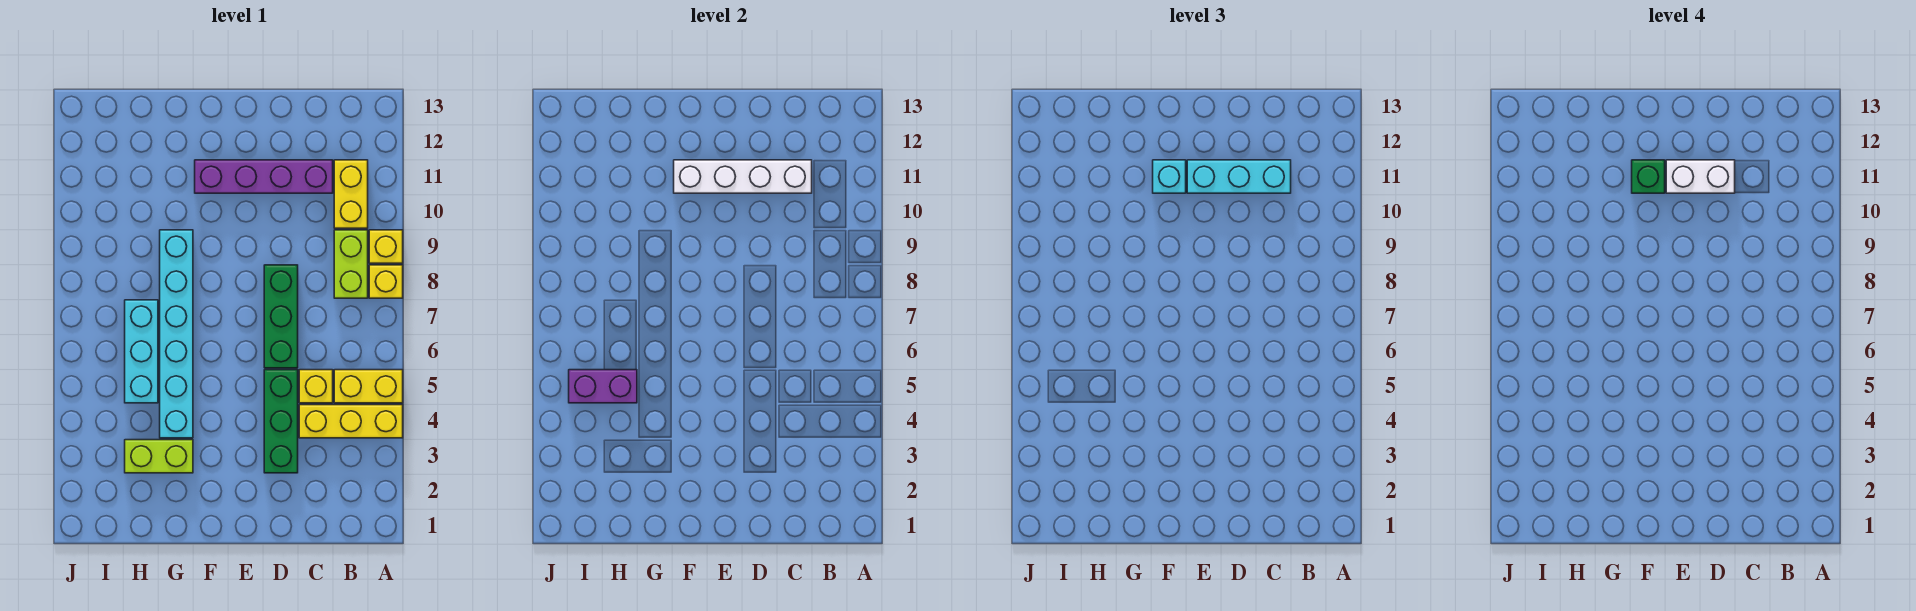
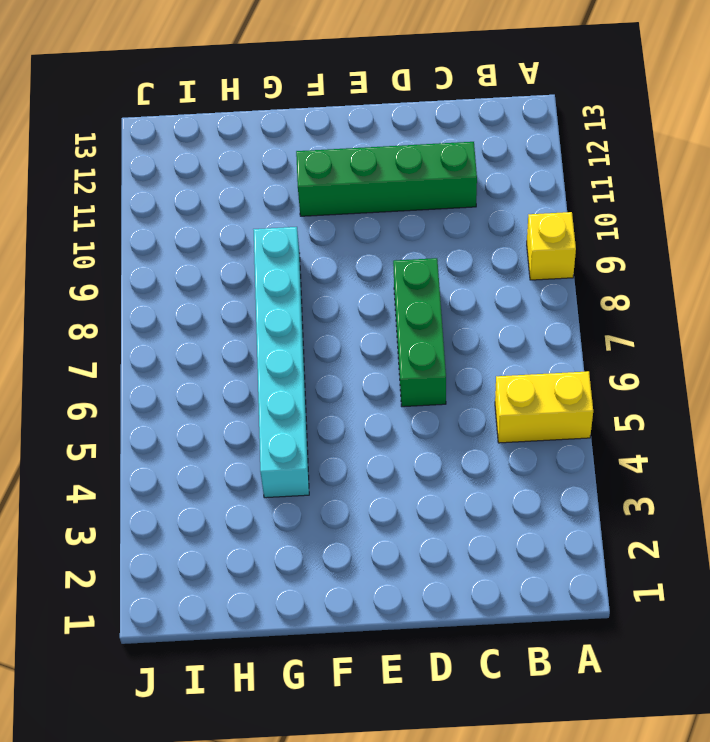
green brick C11:F11 level 1 -> purple brick C11:F11 level 1
none -> yellow brick A4:C4 level 1
none -> yellow brick A8 level 1
none -> lime brick B8:B9 level 1

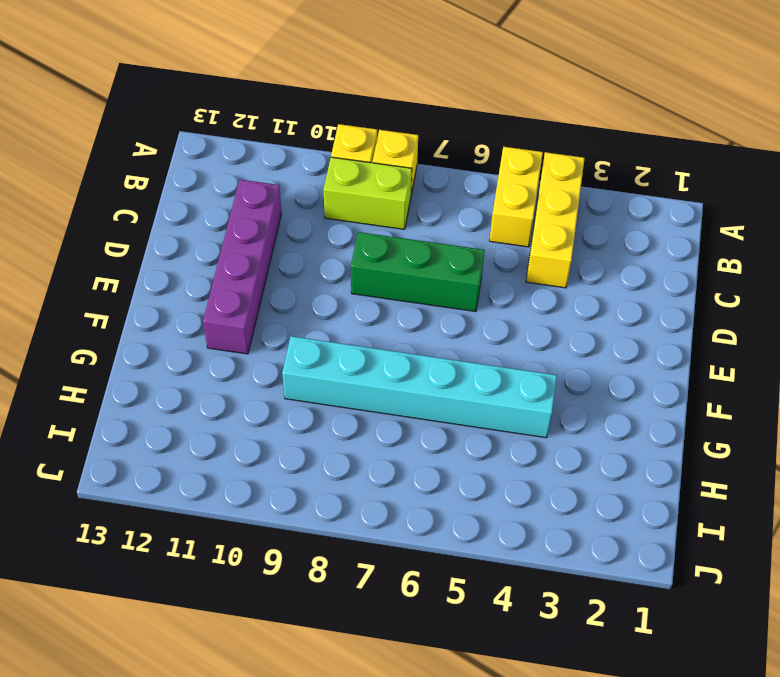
none -> yellow brick B10:B11 level 1
none -> yellow brick C5 level 1
none -> green brick D3:D5 level 1

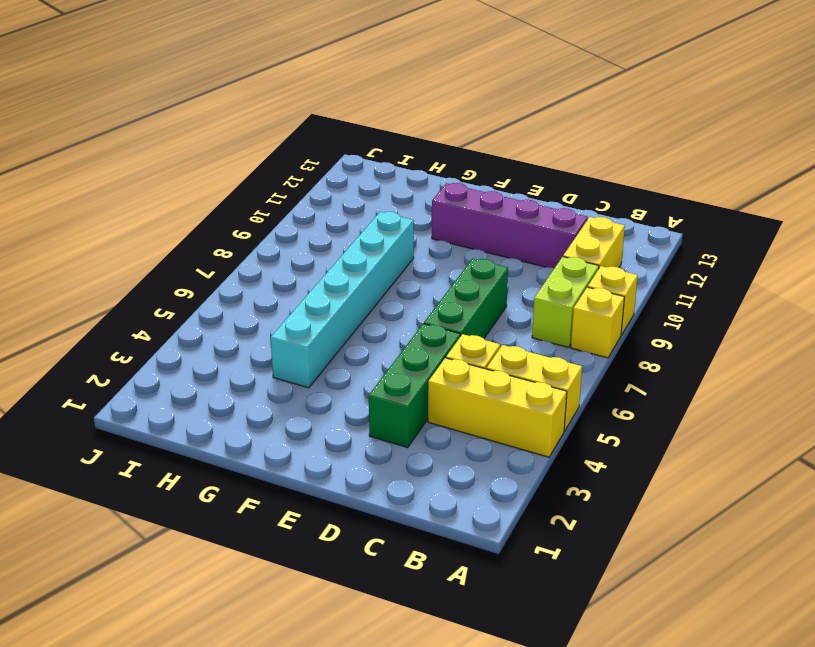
none -> lime brick G3:H3 level 1
none -> cyan brick H5:H7 level 1
none -> white brick C11:F11 level 2

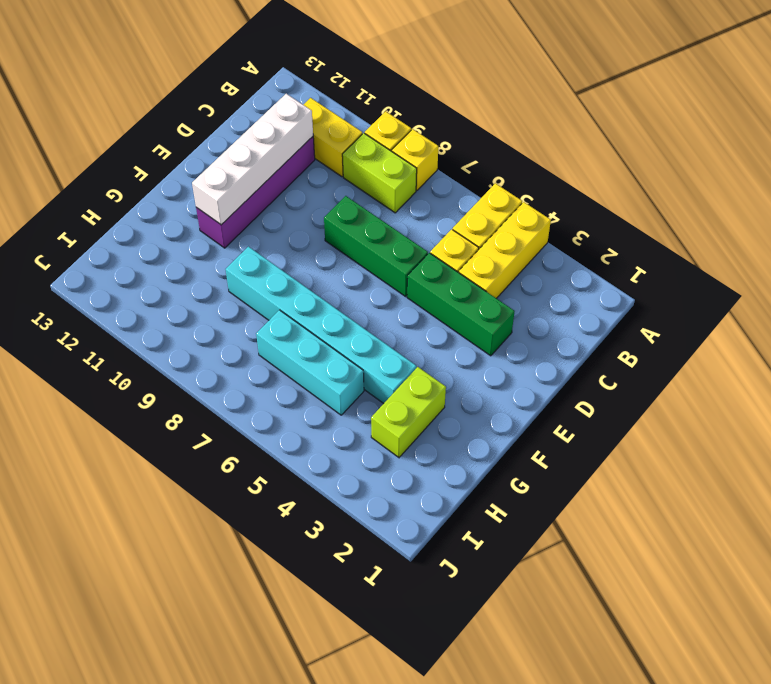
none -> purple brick H5:I5 level 2
none -> cyan brick C11:E11 level 3
none -> cyan brick F11 level 3

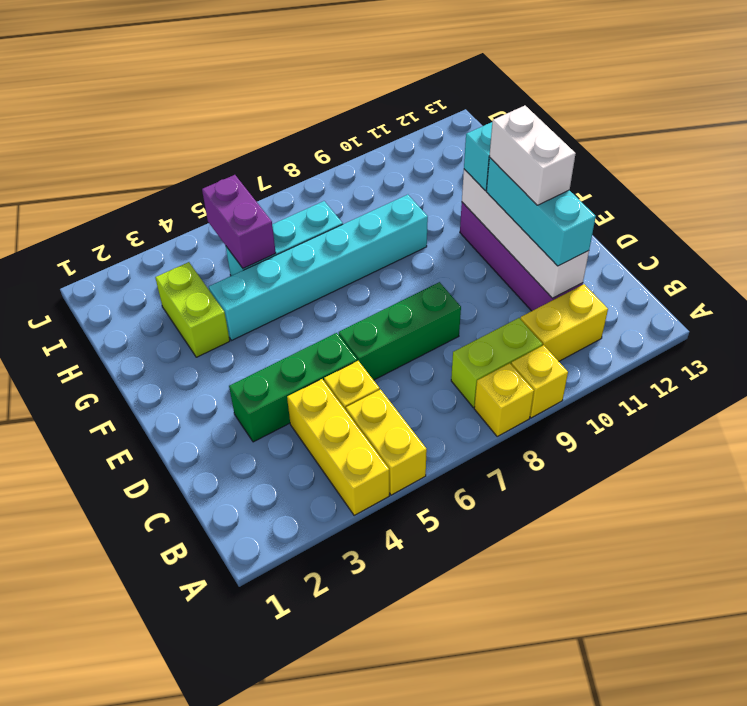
none -> green brick F11 level 4

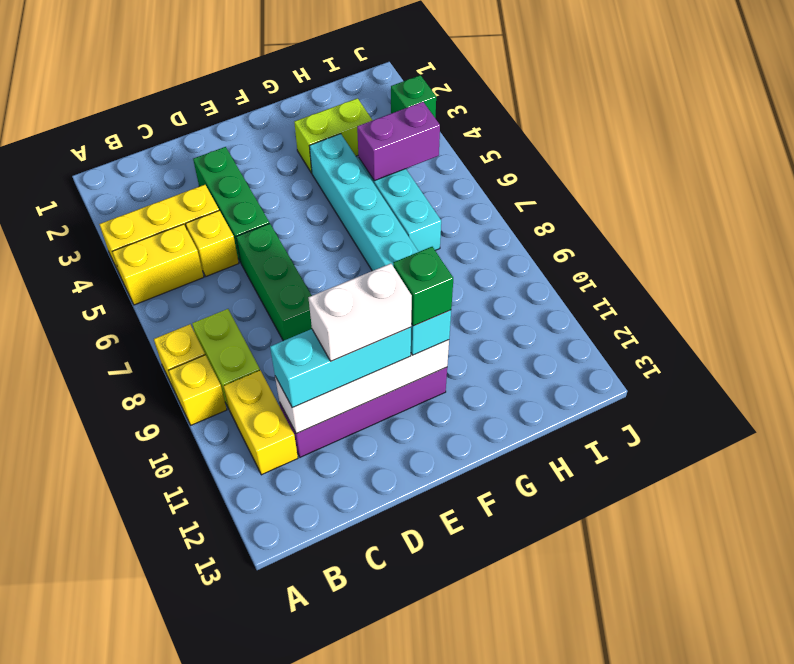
green brick J3 level 1 -> none

